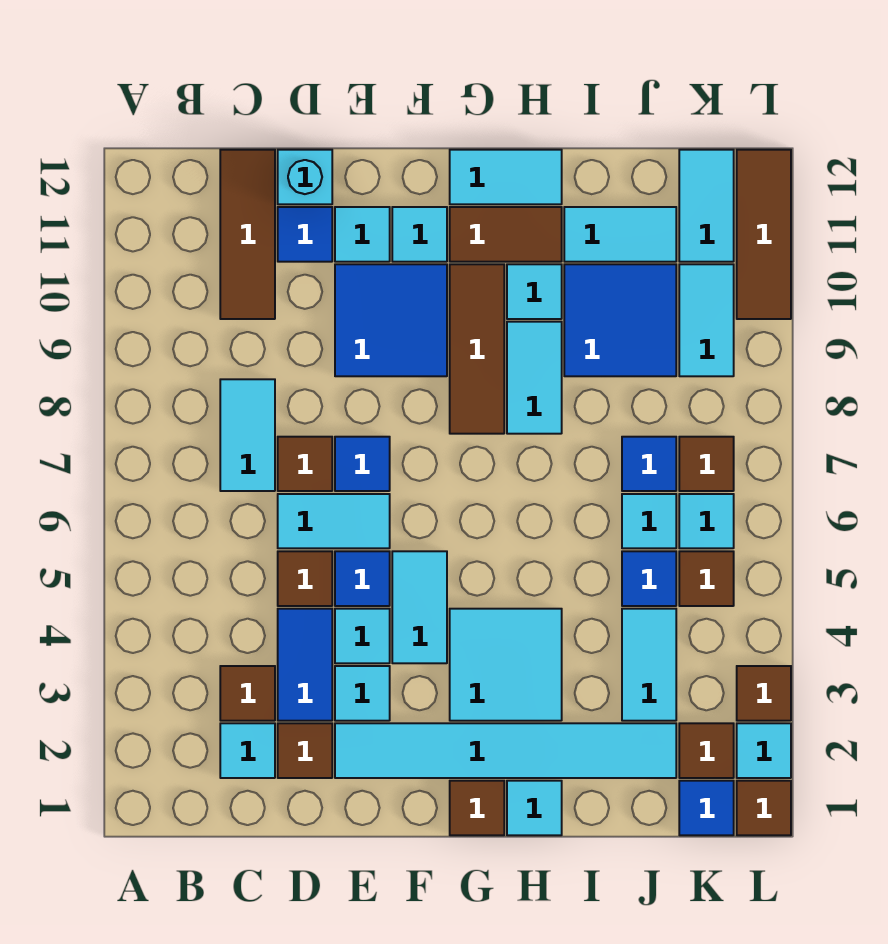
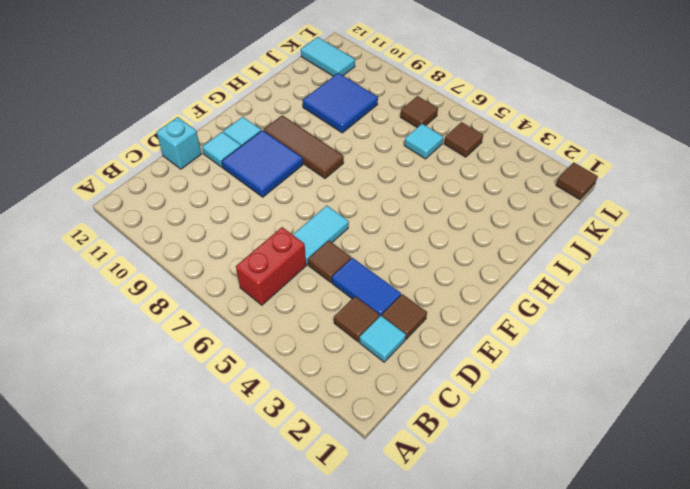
red brick B6:C6 level 1 -> none
none -> cyan tile C7:C8 level 1
none -> brown tile C10:C12 level 1
none -> brown tile D7 level 1
none -> blue tile D11 level 1

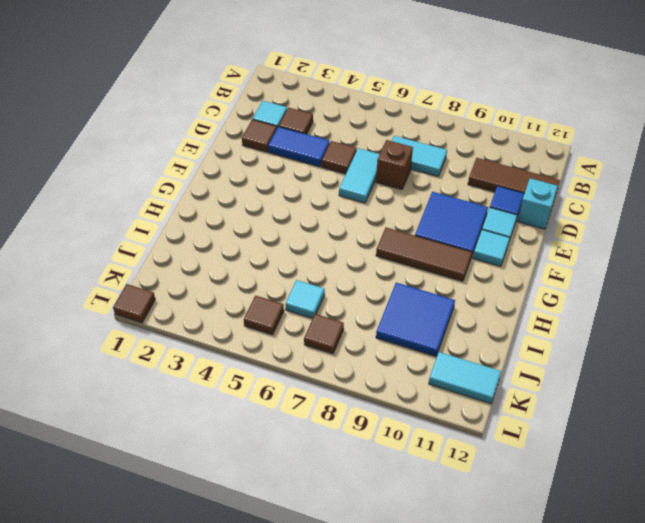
brown brick D7 level 1 -> brown tile D7 level 1
none -> cyan tile E2:J2 level 1
none -> cyan tile E3 level 1
none -> cyan tile E4 level 1
none -> blue tile E5 level 1

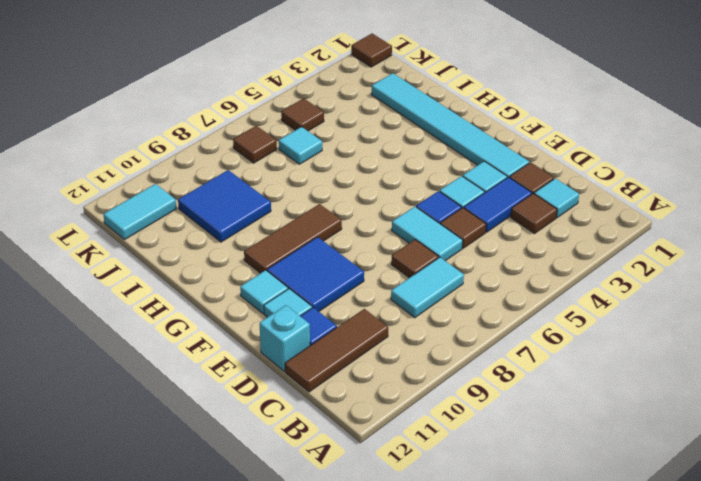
none -> blue tile E7 level 1
none -> cyan tile F4:F5 level 1
none -> brown tile G1 level 1
none -> cyan tile G3:H4 level 1

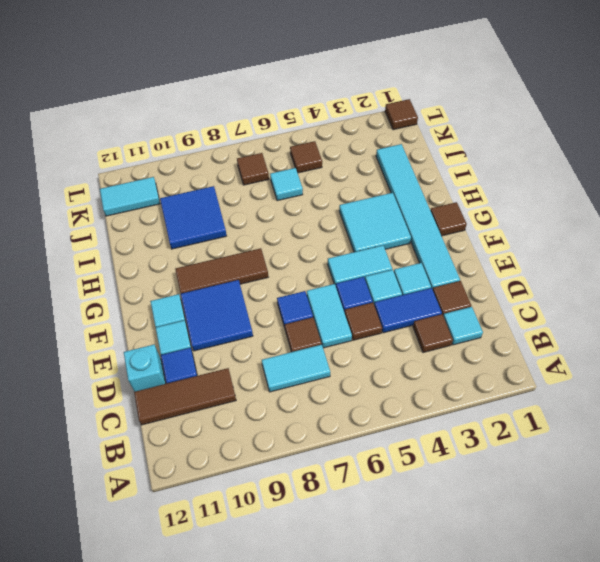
none -> brown tile G11:H11 level 1
none -> cyan tile G12:H12 level 1
none -> cyan tile H1 level 1
none -> cyan tile H8:H9 level 1

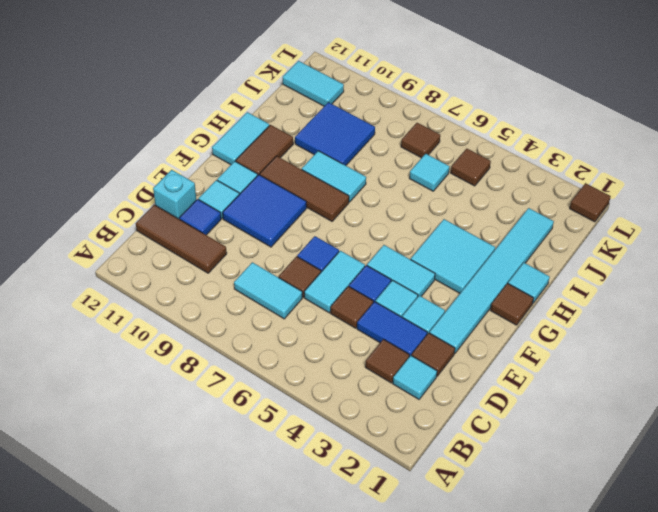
none -> cyan tile H10 level 1
none -> cyan tile I11:J11 level 1
none -> cyan tile J3:J4 level 1
none -> blue tile J5 level 1

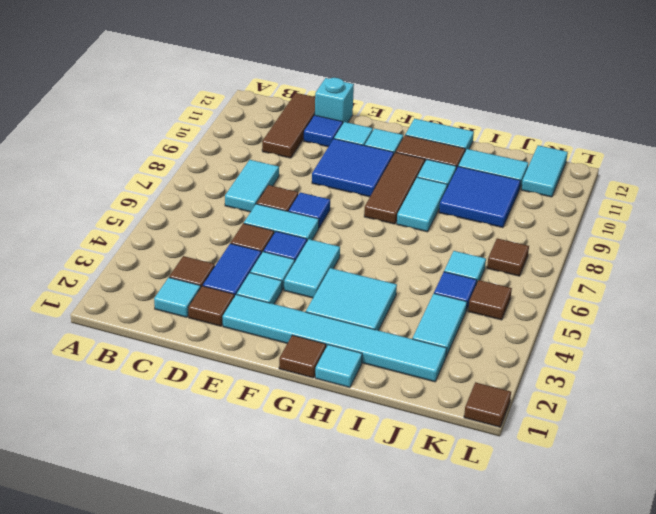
none -> blue tile J7 level 1
none -> blue tile K1 level 1
none -> brown tile K2 level 1
none -> cyan tile K6 level 1

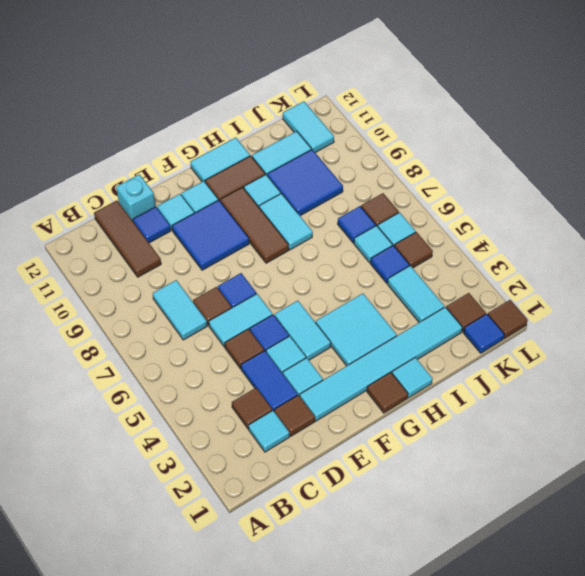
none -> cyan tile K9:K10 level 1
none -> cyan tile L2 level 1
none -> brown tile L3 level 1
none -> brown tile L10:L12 level 1

